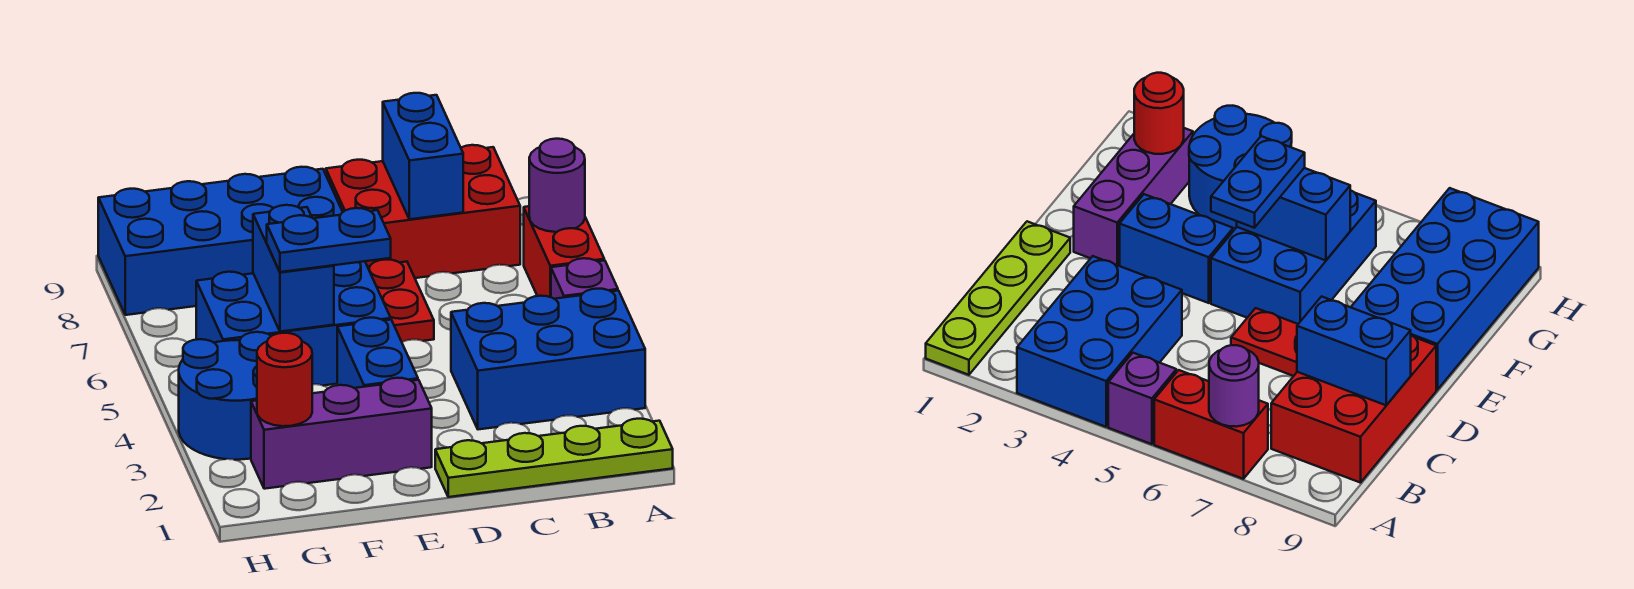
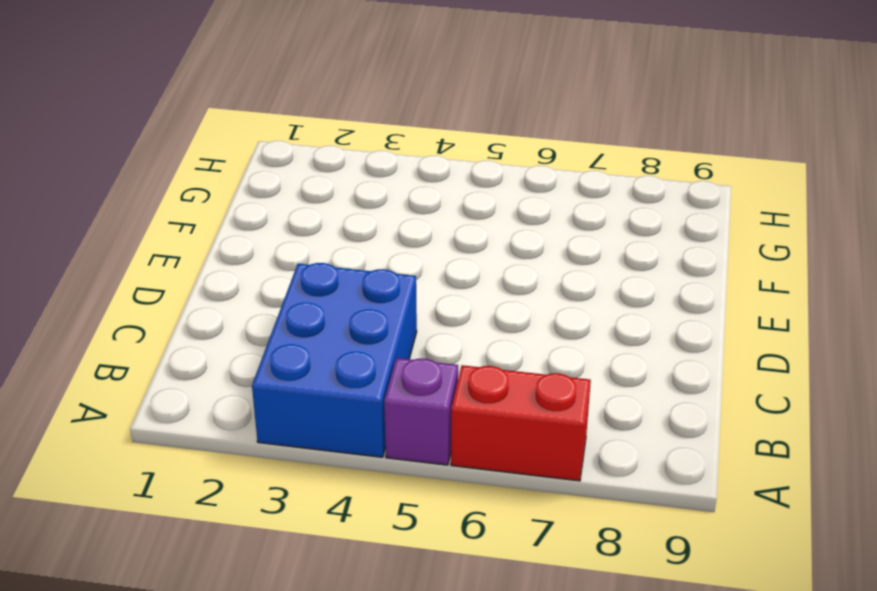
none -> lime plate A1:D1 level 1
none -> red brick B8:D9 level 1
none -> red plate D6:D7 level 1

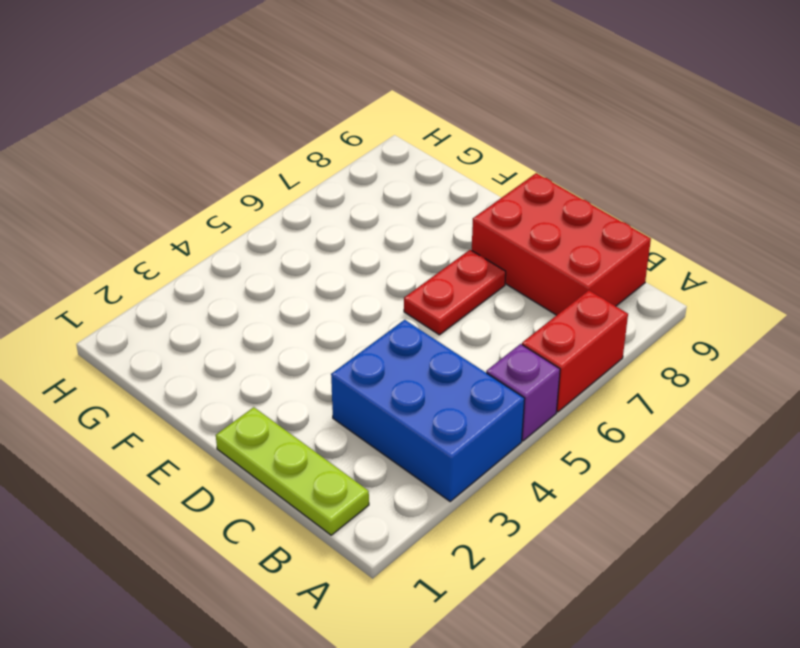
lime plate B1:D1 level 1 -> lime plate A1:D1 level 1
none -> purple brick E2:G2 level 1
none -> blue brick E3:E4 level 1
none -> blue brick E5:G6 level 1

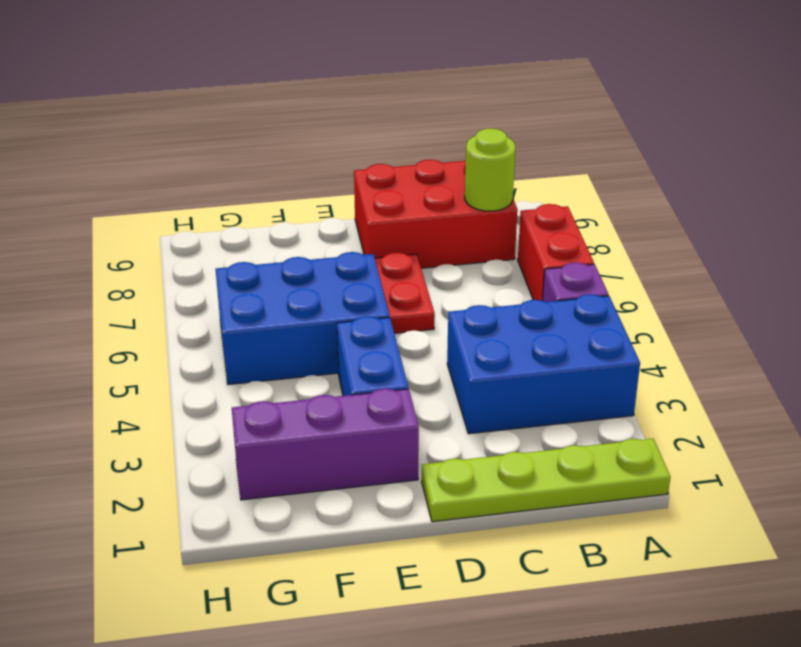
lime round brick B8 level 2 -> none
none -> blue brick E8:H9 level 1
none -> blue round brick G3:H4 level 1
none -> purple round brick A7 level 2

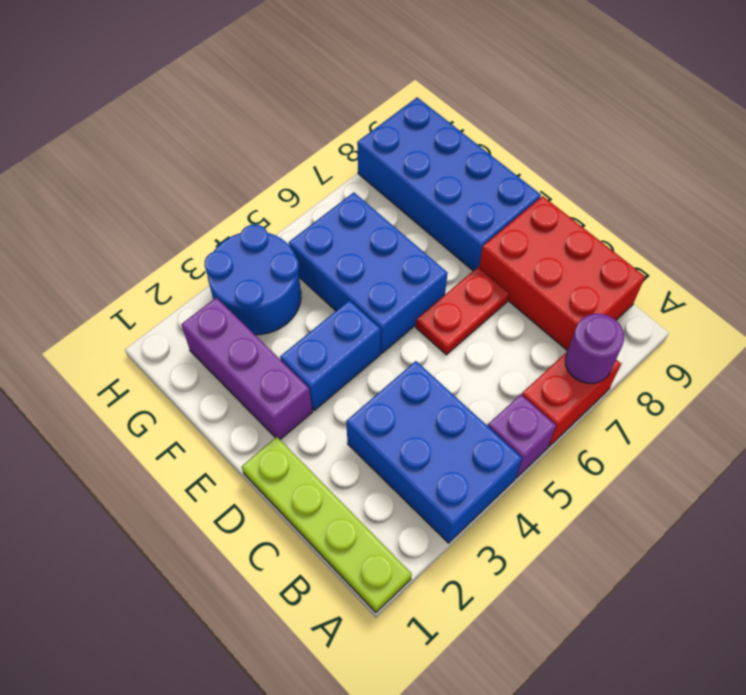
none -> blue brick C8:C9 level 2
none -> blue brick F5:F6 level 2
none -> red round brick G2 level 2

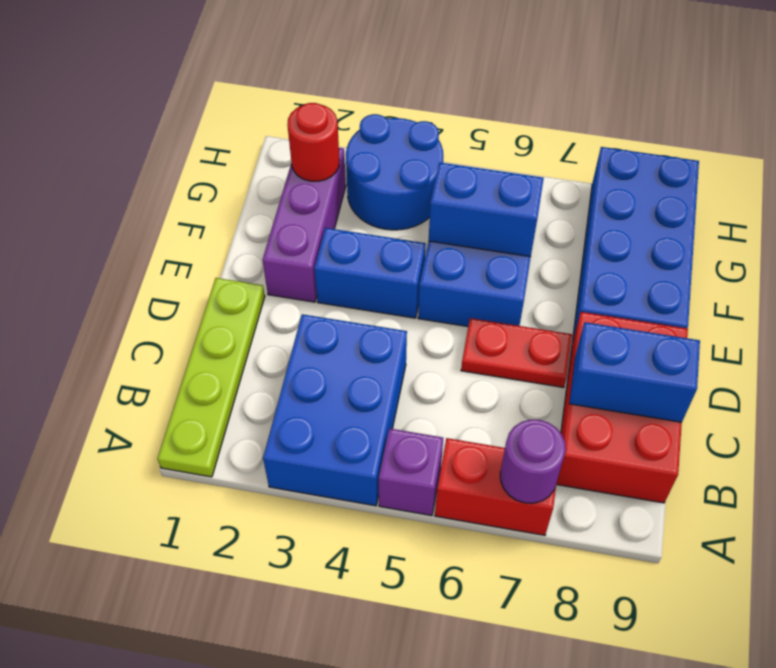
none -> blue plate E5:F5 level 3

